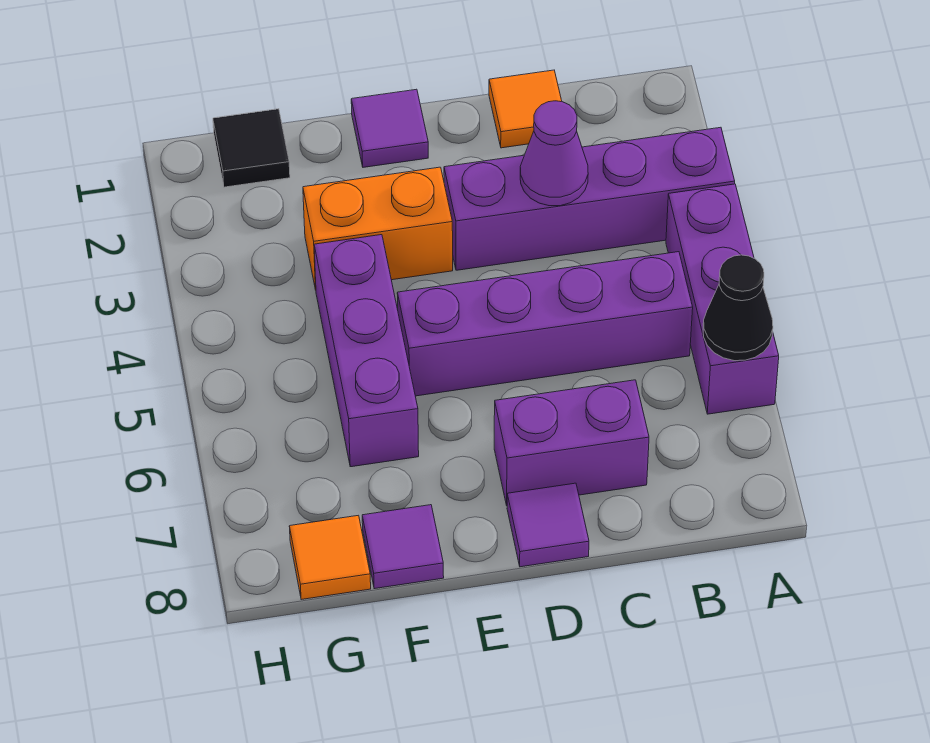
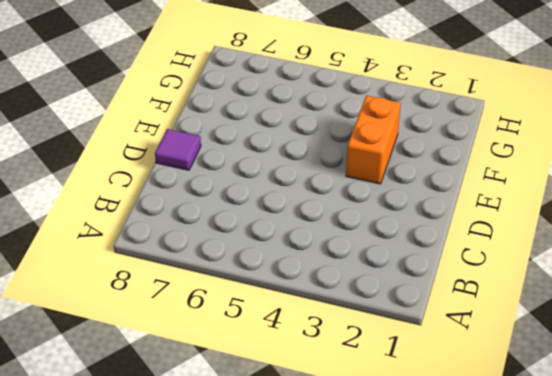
none -> purple brick A3:D3 level 1
none -> purple brick A4:A6 level 1
none -> purple brick B5:E5 level 1

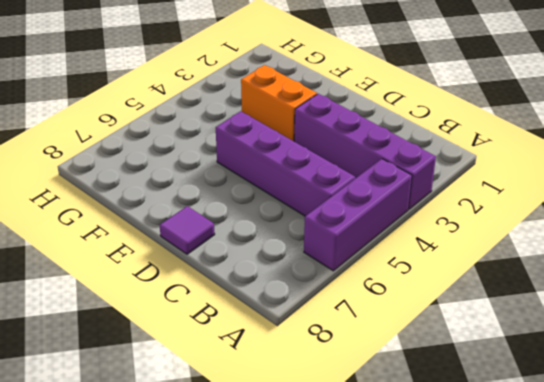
none -> orange tile C1 level 1
none -> purple brick C7:D7 level 1
none -> purple tile E1 level 1

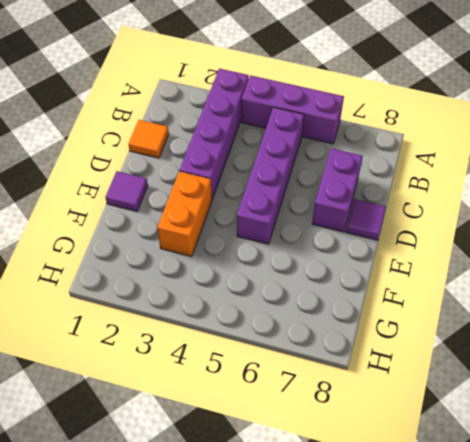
none -> purple brick F4:F6 level 1
none -> purple tile F8 level 1
none -> black tile G1 level 1

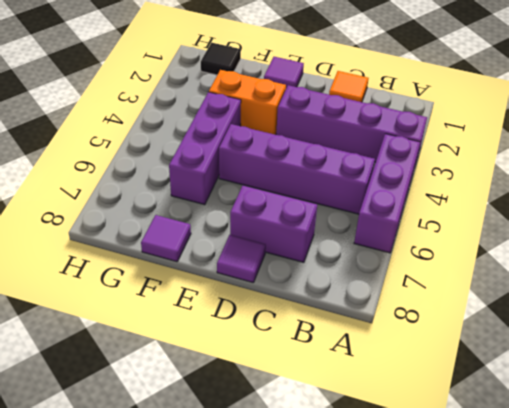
none -> orange tile G8 level 1
none -> black cone A6 level 2
none -> purple cone C3 level 2

